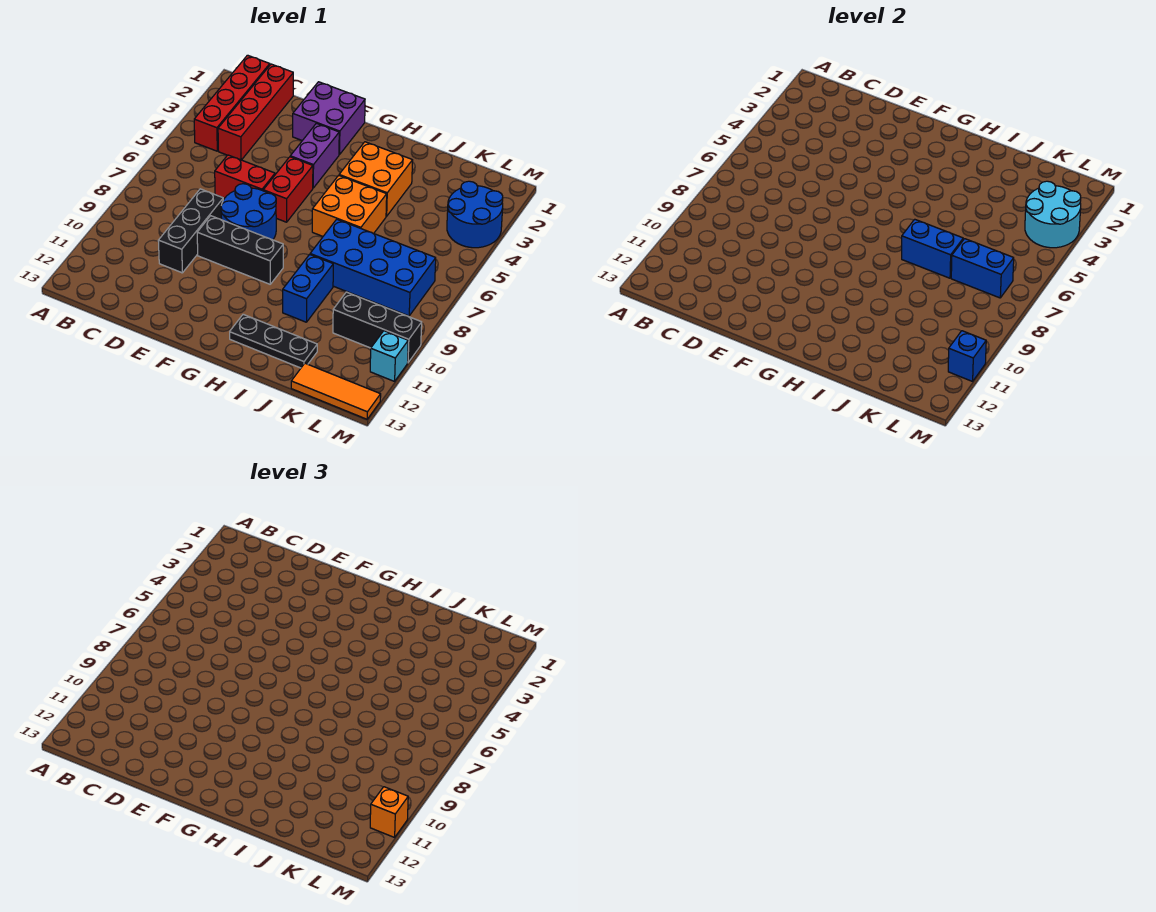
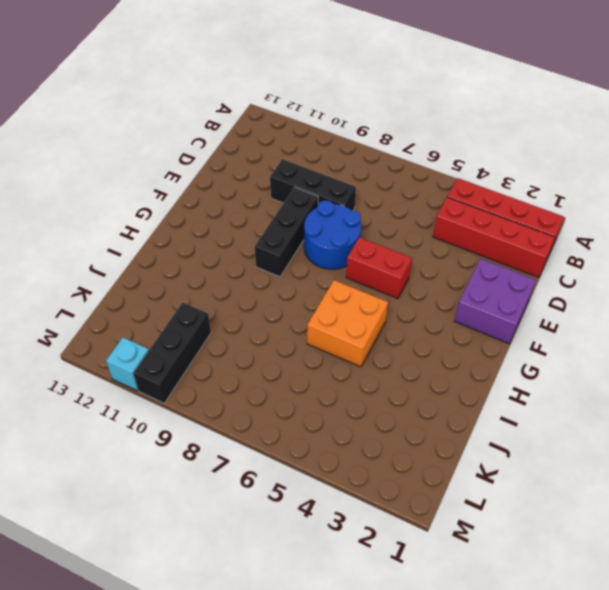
none -> red brick D6:E6 level 1
none -> purple brick F3:F4 level 1
none -> orange brick H3:I4 level 1

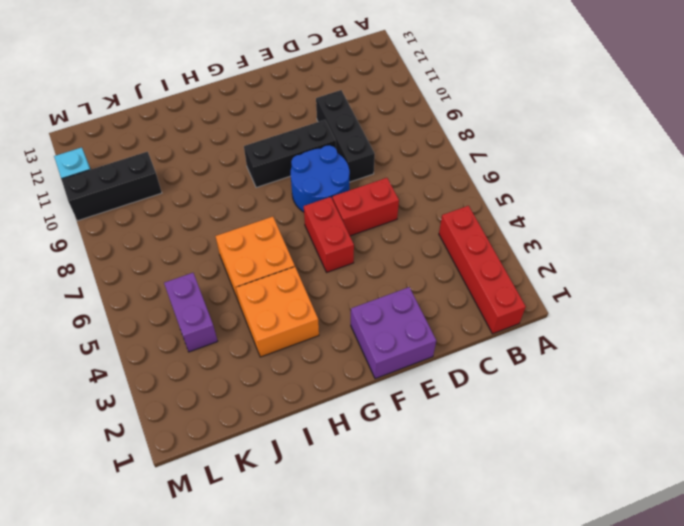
purple brick K4:K5 level 1 -> purple brick F3:F4 level 1
none -> red brick C1:C4 level 1
none -> black plate H12:J12 level 1
none -> blue brick I7:L8 level 1

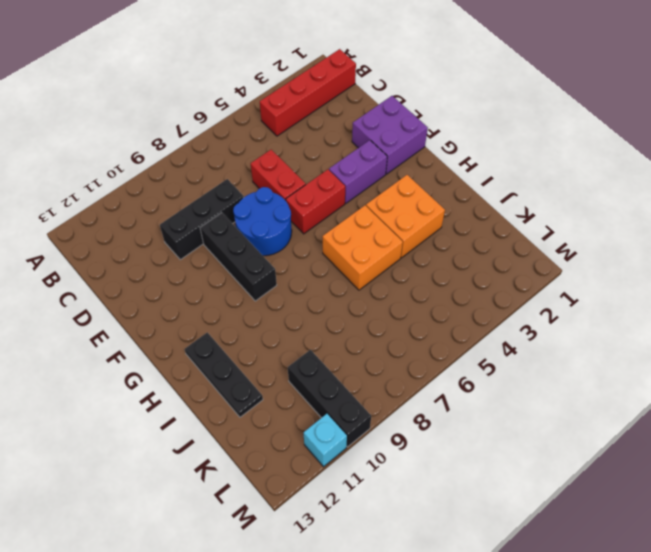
none -> red brick C1:C4 level 1
none -> blue brick I7:L8 level 1
none -> blue brick I9:I10 level 1

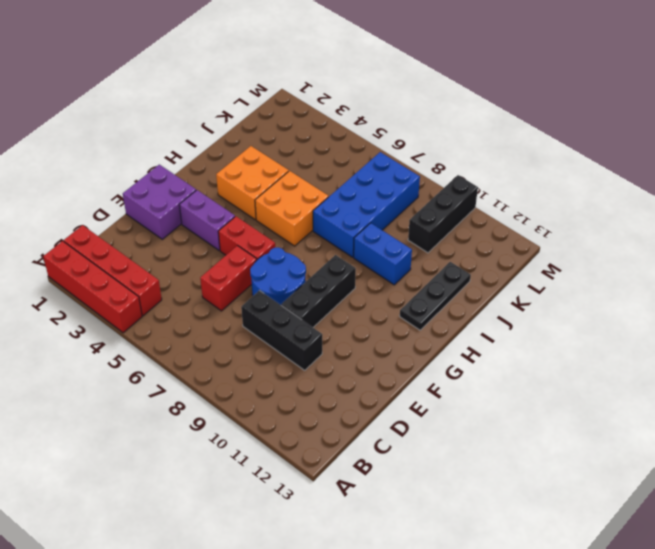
red brick A1:A4 level 1 -> red brick C1:C4 level 1
none -> orange tile K13:M13 level 1
none -> blue round brick L3:M4 level 1
none -> cyan brick M11 level 1

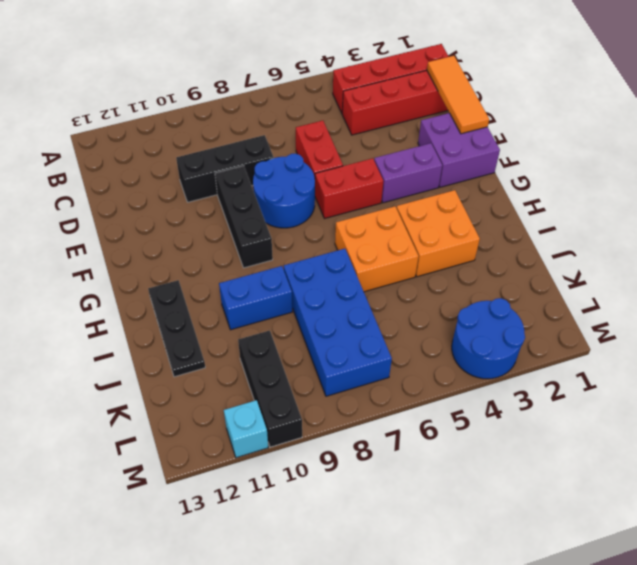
orange tile C1:E1 level 2 -> orange tile K13:M13 level 1
none -> blue brick I7:J7 level 2
none -> blue brick K7:L7 level 2
none -> cyan round brick L3:M4 level 2

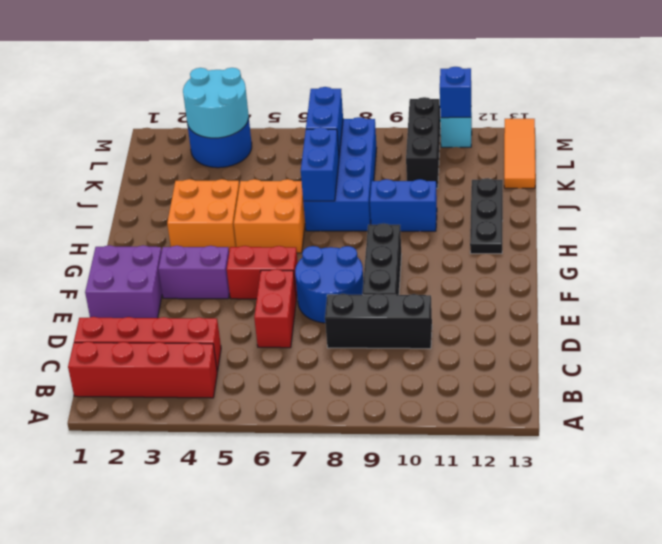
none -> orange brick M11 level 3

